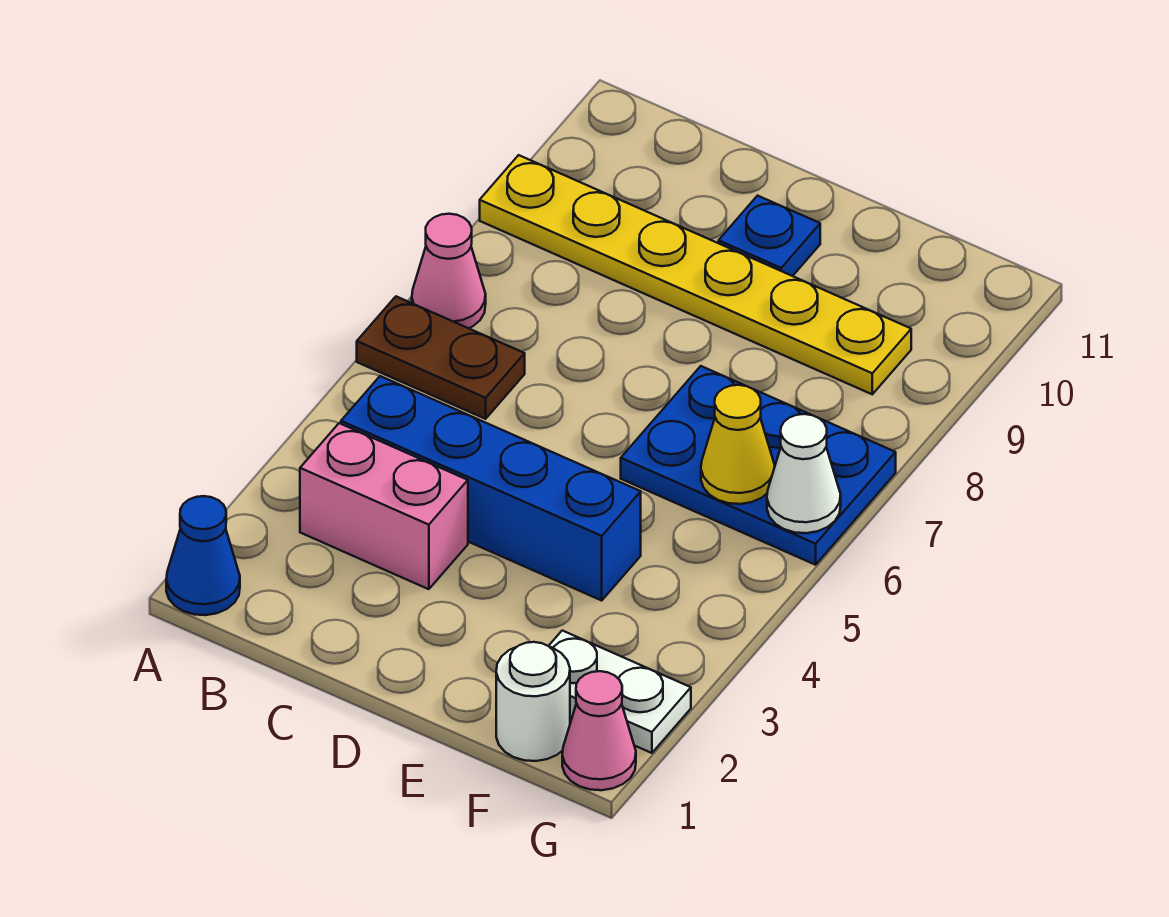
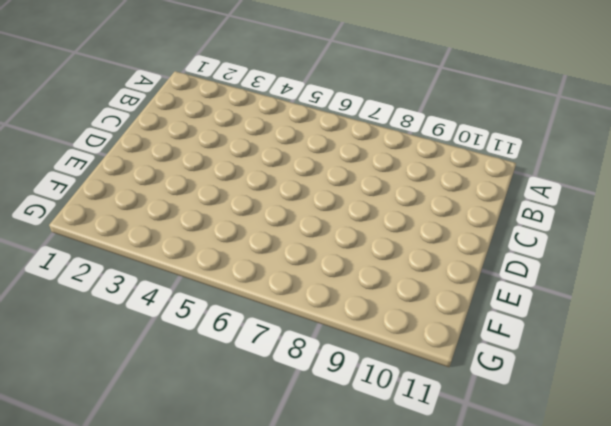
none -> blue cone A1 level 1
none -> brown plate A6:B6 level 1
none -> pink cone A7 level 1

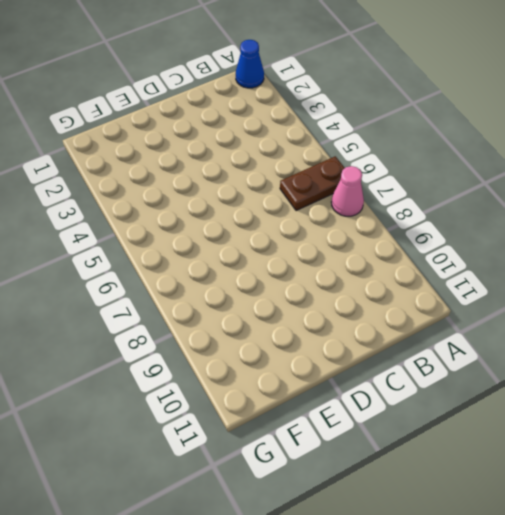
none -> yellow plate A9:F9 level 1
none -> pink brick B3:C3 level 1
none -> blue brick B4:E4 level 1

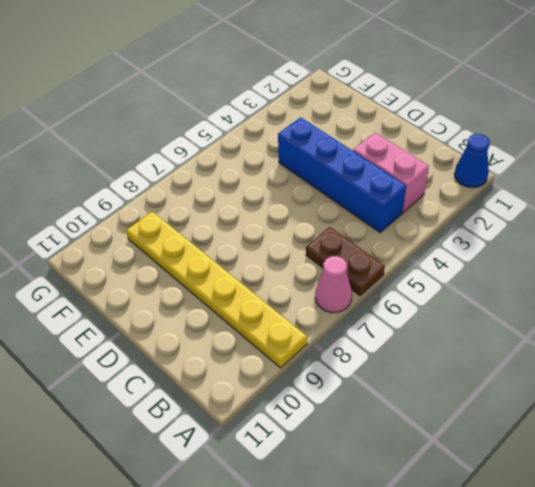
none -> blue plate D10 level 1
none -> blue plate E6:G7 level 1
none -> white round brick F1 level 1

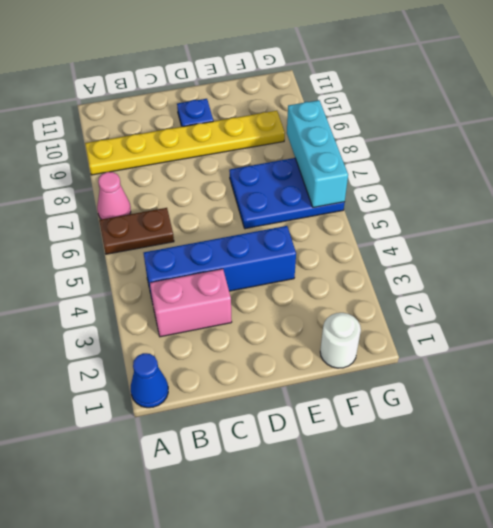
cyan brick G6:G8 level 2 -> white cone G6 level 2
none -> white plate F2:G2 level 1
none -> pink cone G1 level 1
none -> yellow cone F6 level 2

